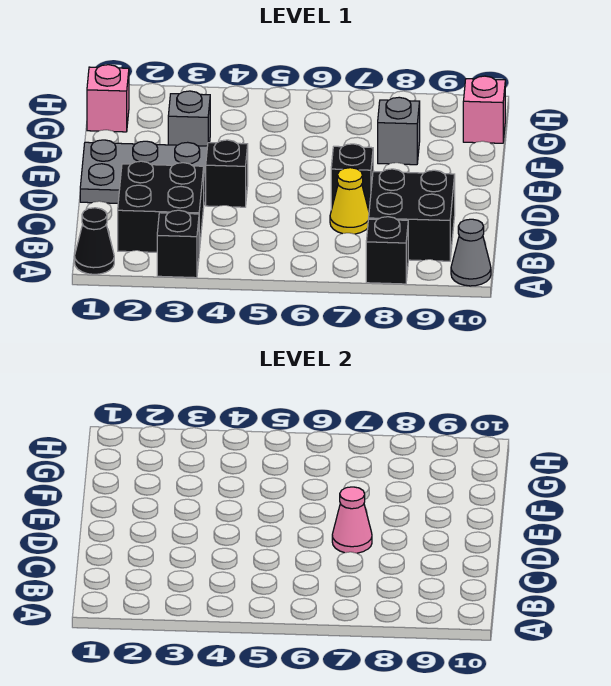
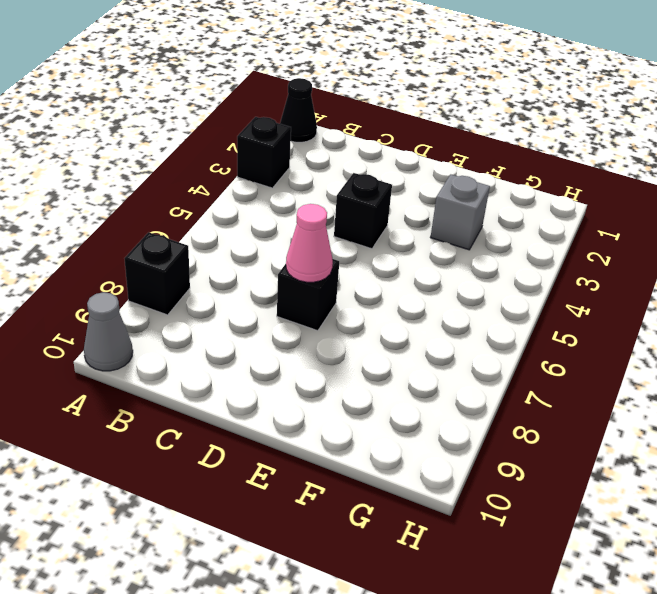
none -> black brick B2:C3 level 1
none -> black brick B8:C9 level 1
none -> yellow cone C7 level 1

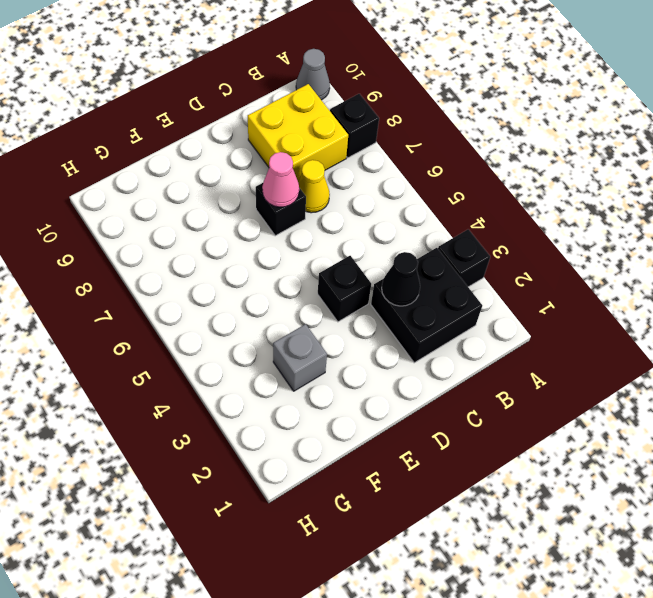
yellow brick B8:C9 level 1 -> black brick B8:C9 level 1
black cone C3 level 2 -> black cone A1 level 1
none -> grey plate D1:E3 level 1
none -> grey brick F8 level 1
none -> pink brick G1 level 1

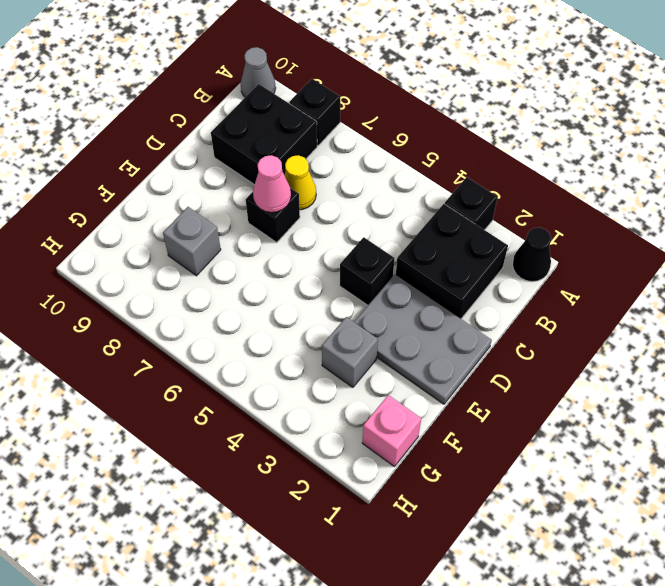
none -> pink brick G10 level 1

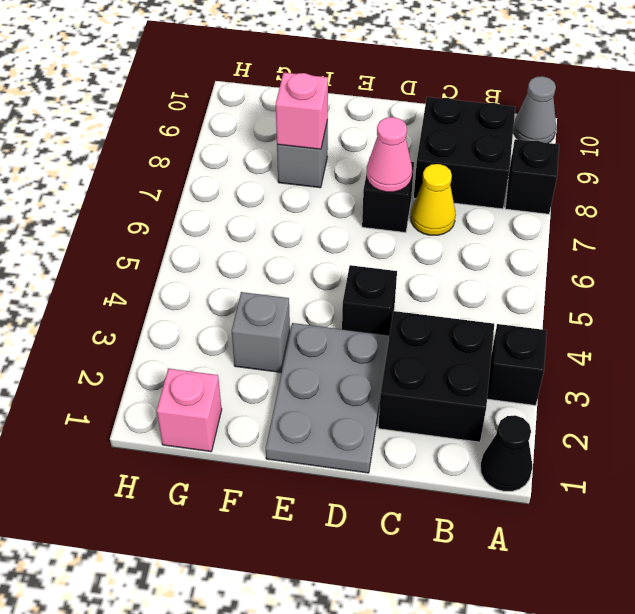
pink brick F8 level 2 -> pink brick G10 level 1

